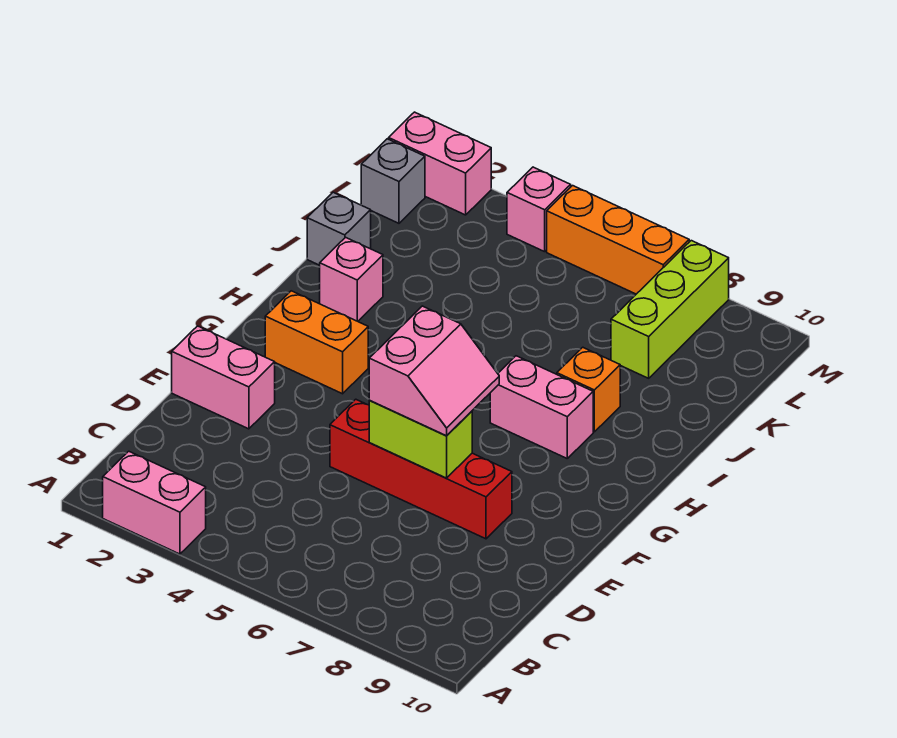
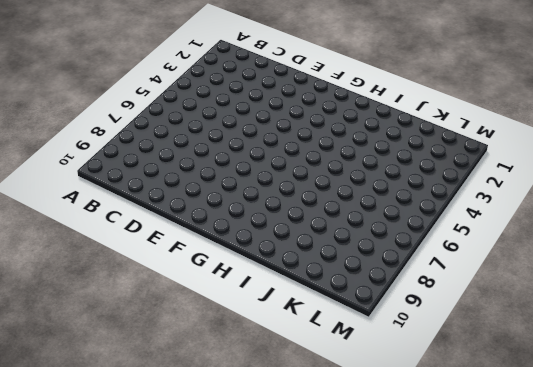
none -> pink brick A2:A3 level 1
none -> pink brick E1:E2 level 1
none -> red brick E5:E8 level 1

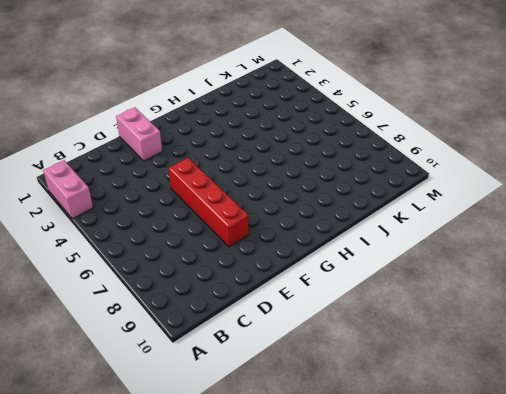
none -> orange brick G2:G3 level 1
none -> pink brick H7:H8 level 1
none -> pink brick I2 level 1

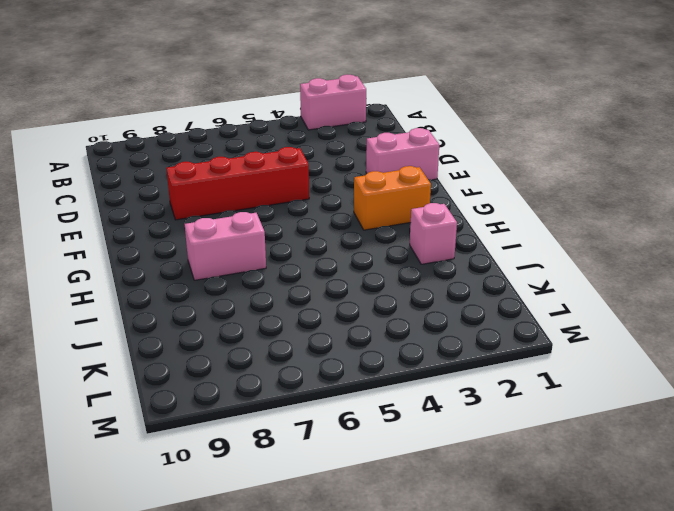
none -> orange brick I8 level 1
none -> grey brick J1 level 1
none -> lime brick K8:M8 level 1

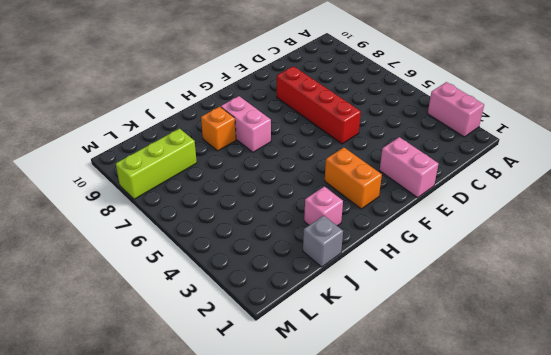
none -> grey brick L1 level 1
none -> pink brick M1:M2 level 1
none -> pink brick M4 level 1

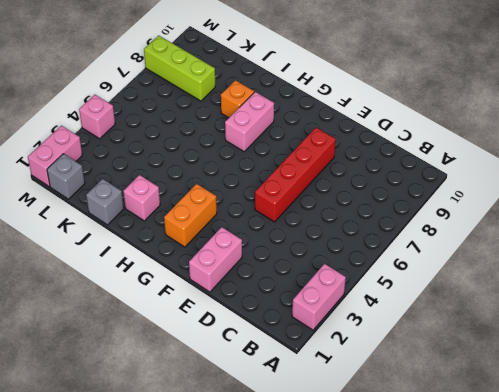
none -> orange brick M5:M7 level 1
none -> lime brick E6:E7 level 2
none -> pink slope E6:F7 level 3 top 6

